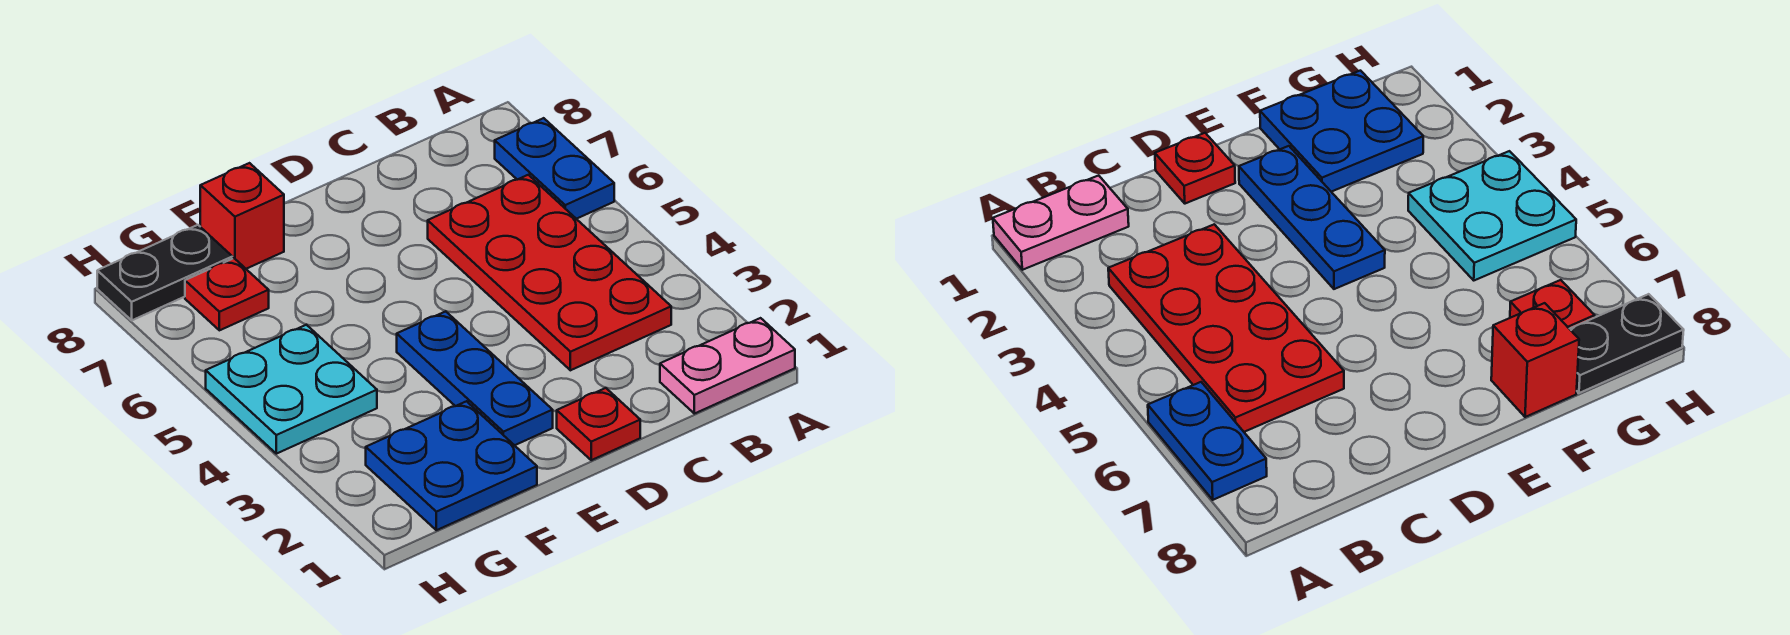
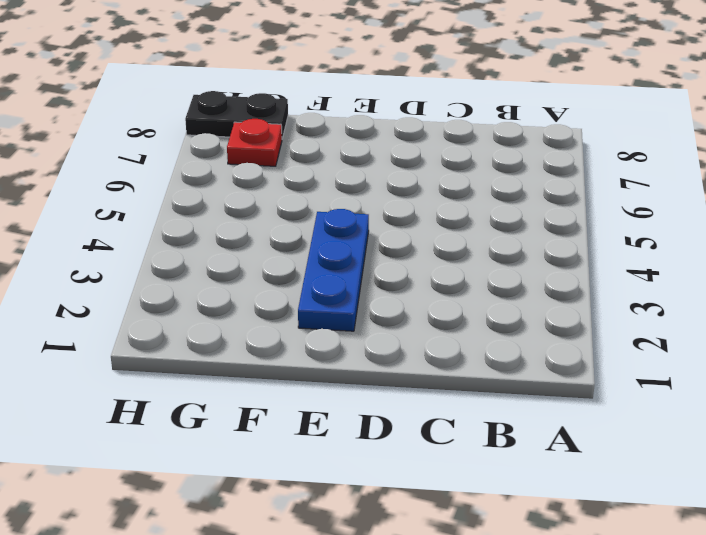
none -> pink plate A1:B1 level 1
none -> blue plate A6:A7 level 1

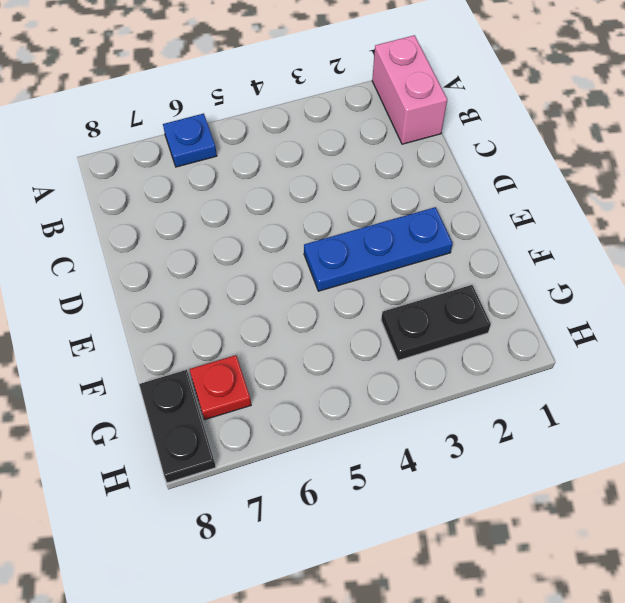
pink brick A1:B1 level 1 -> pink plate A1:B1 level 1
blue plate A6 level 1 -> blue plate A6:A7 level 1
black plate G2:G3 level 1 -> blue plate F1:G2 level 1
none -> red plate B3:C6 level 1
none -> red plate D1 level 1

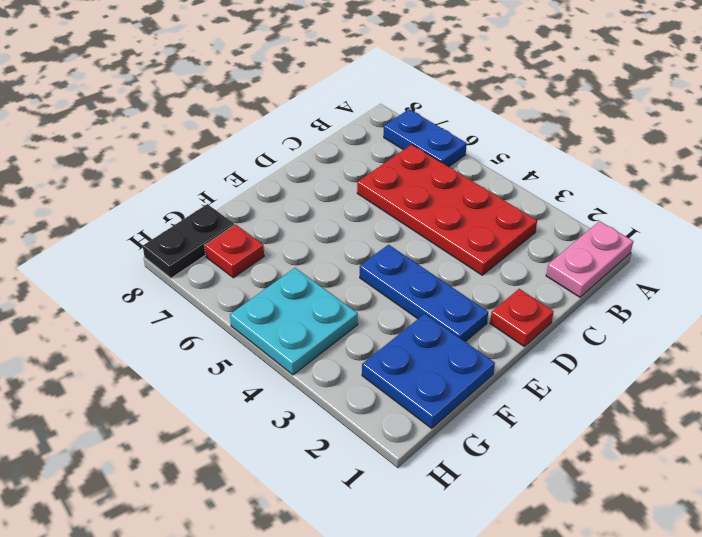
none -> red brick F8 level 1

